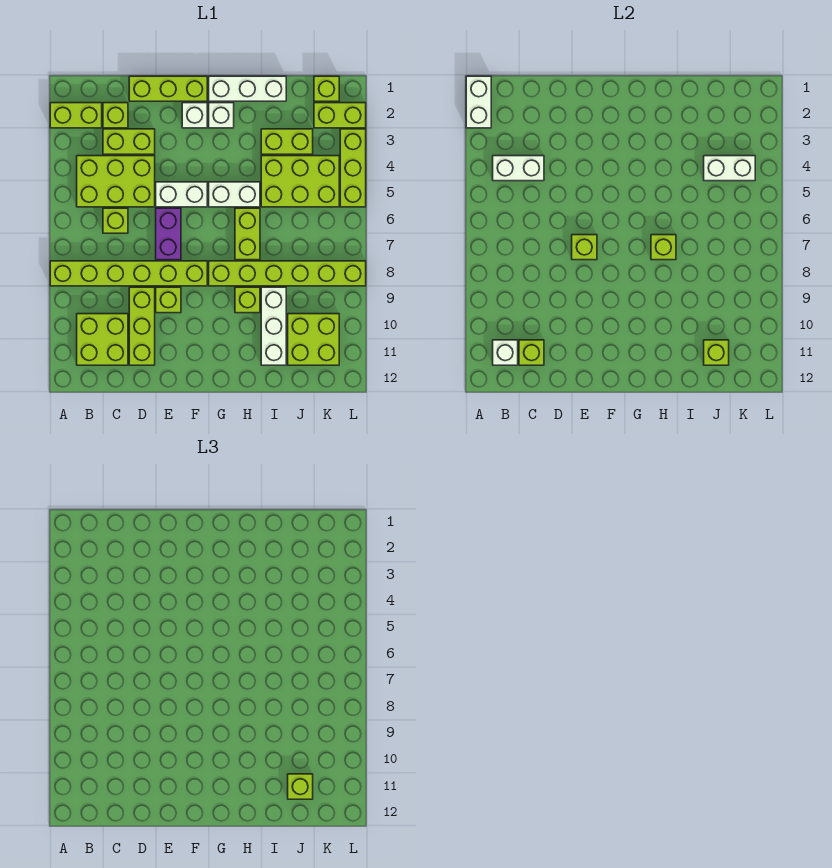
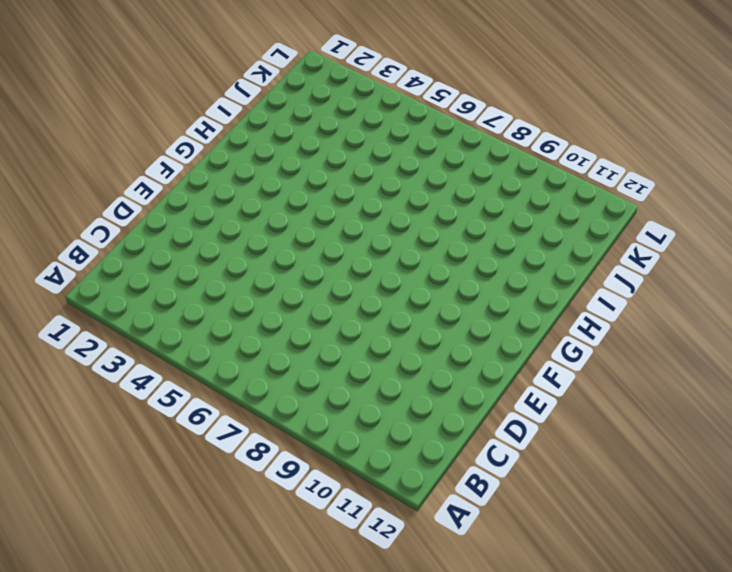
none -> lime brick A2:B2 level 1
none -> lime brick A8:F8 level 1
none -> lime brick B4:D5 level 1
none -> lime brick B10:C11 level 1

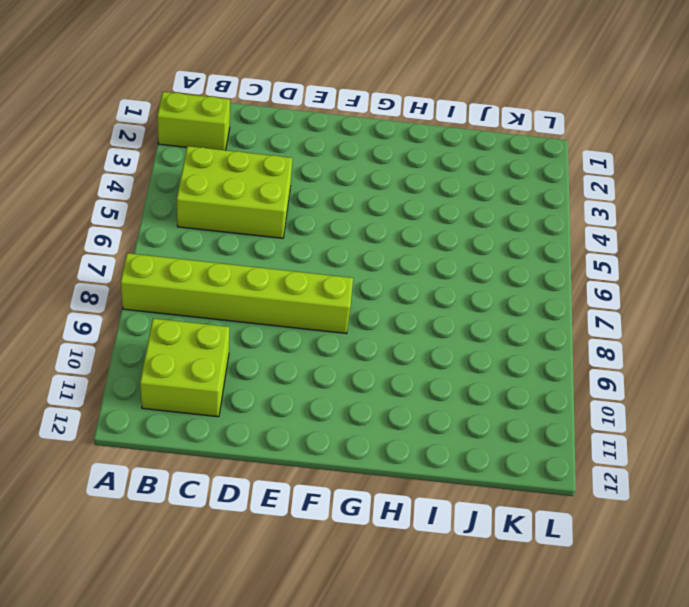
none -> lime brick C2 level 1
none -> lime brick C3:D3 level 1
none -> lime brick C6 level 1
none -> lime brick D1:F1 level 1

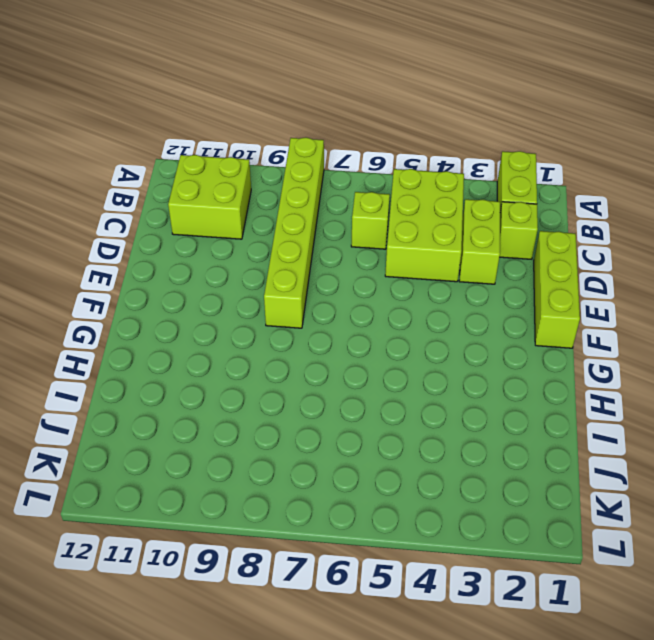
none -> lime brick D9:D11 level 1
none -> white brick E5:F5 level 1
none -> purple brick E6:E7 level 1
none -> lime brick E9 level 1

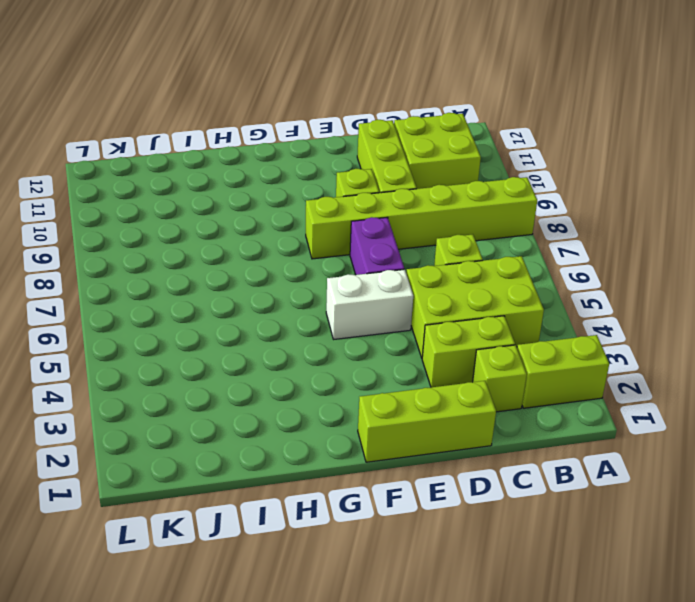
none -> white brick F2 level 1
none -> white brick G1:I1 level 1
none -> white brick G2 level 1
none -> white brick G5:H5 level 1

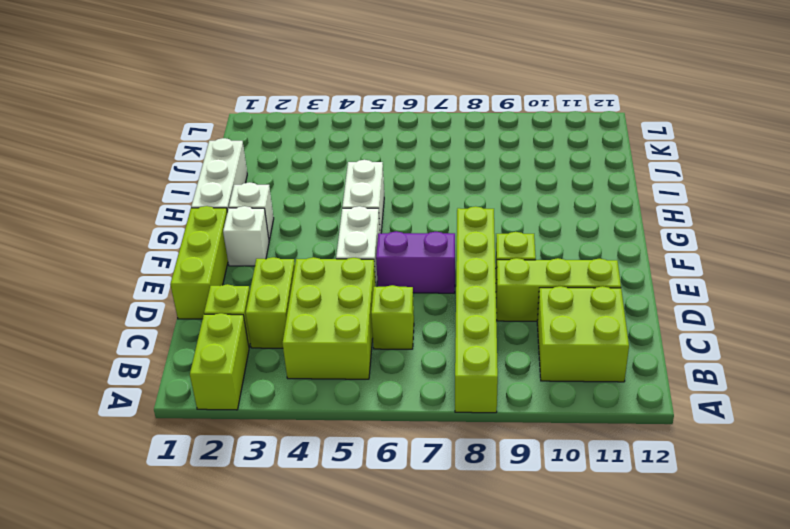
none -> lime brick G8:L8 level 1
none -> lime brick H6:H7 level 1
none -> lime brick H9 level 1
none -> lime brick I3:J3 level 1

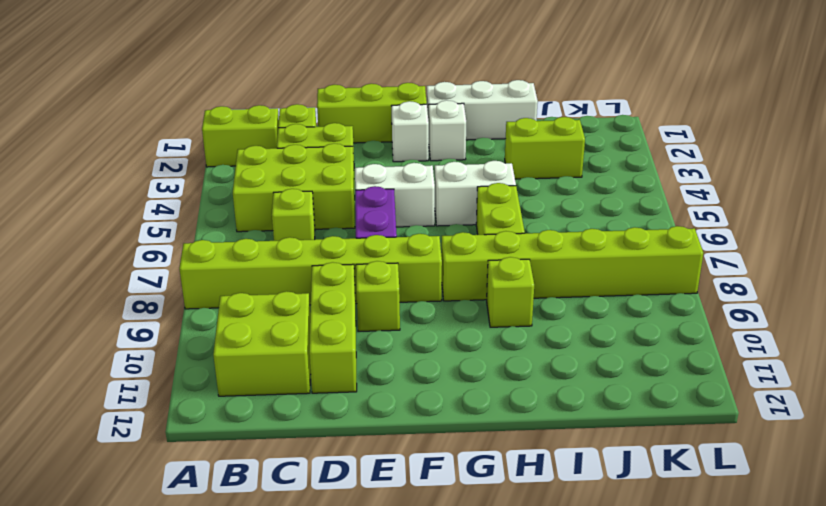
none -> lime brick I4:K5 level 1
none -> white brick I9:I11 level 1
none -> lime brick J10:K11 level 1
none -> lime brick K1 level 1

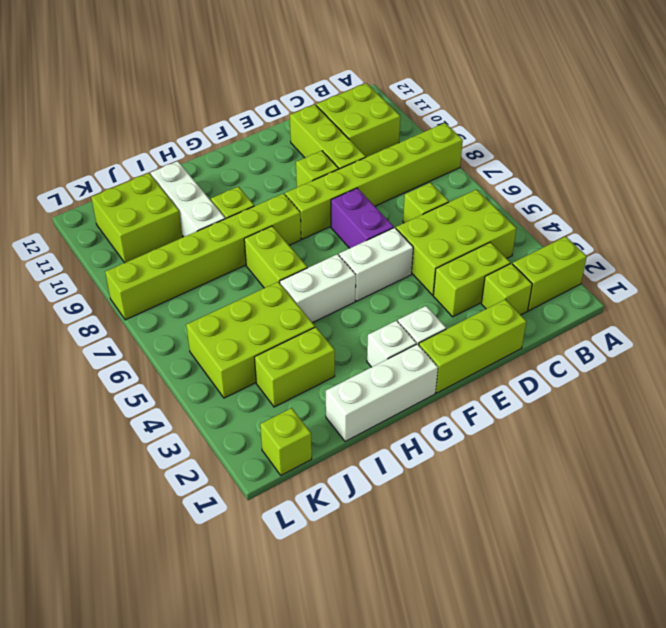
none -> lime brick K2:L2 level 1
none -> lime brick L3:L5 level 1
none -> white brick A1:A2 level 2
none -> white brick B4:C4 level 2

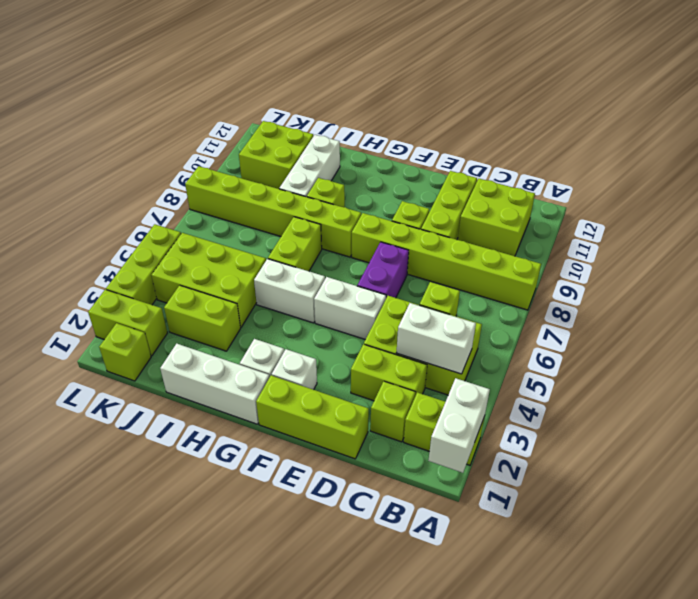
none -> white brick B11 level 2
none -> lime brick C11 level 2
none -> lime brick E7 level 2
none -> lime brick H7 level 2

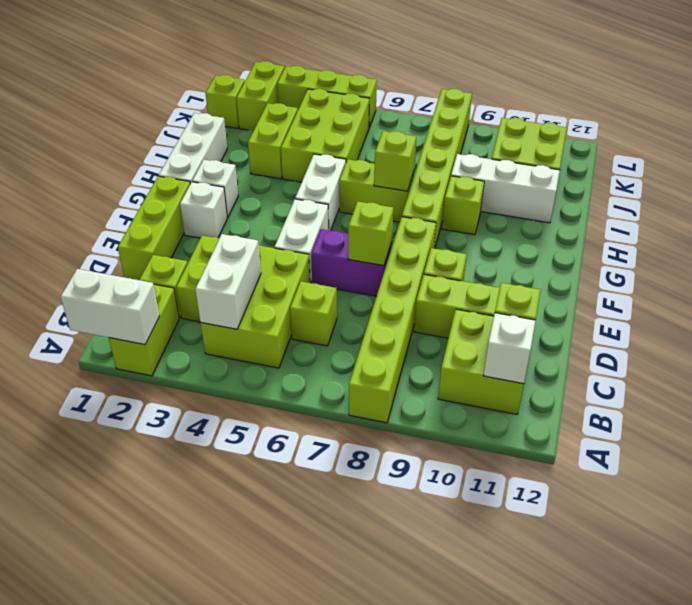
none -> white brick J4:K4 level 2
none -> lime brick J11 level 2
none -> lime brick J11 level 3

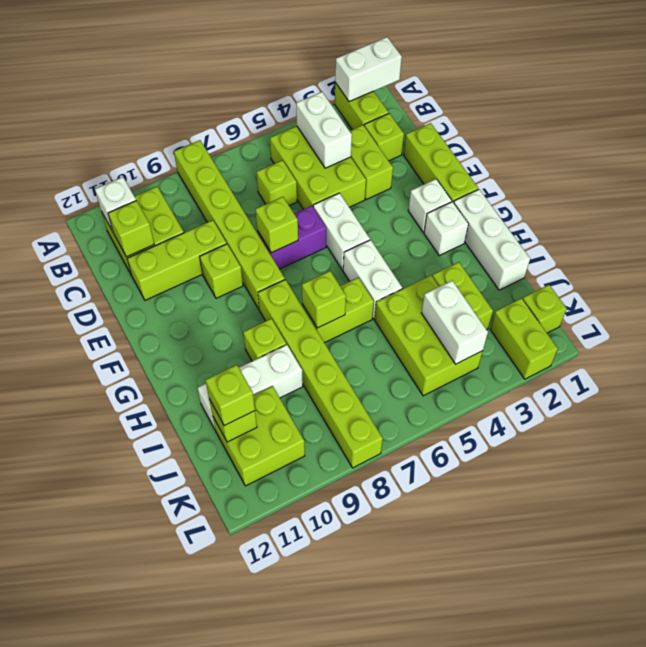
none -> lime brick L3:L5 level 1

